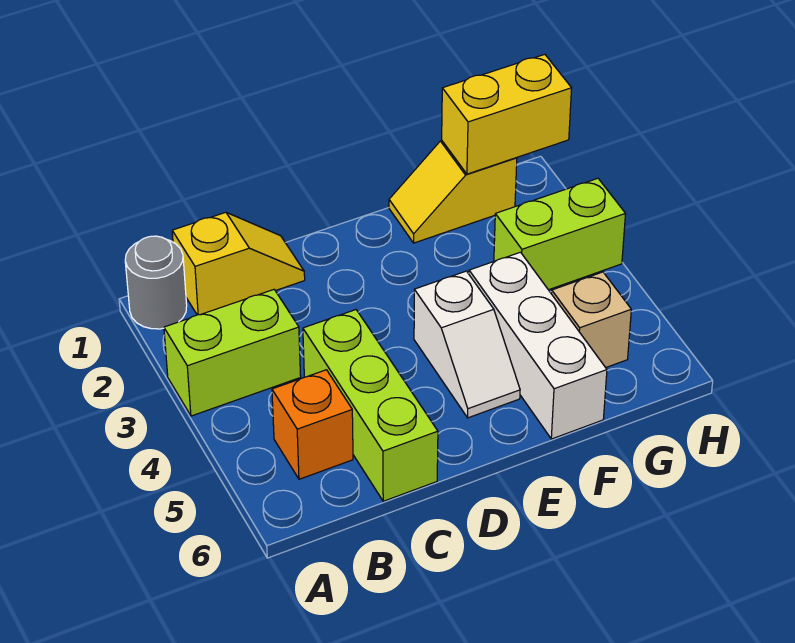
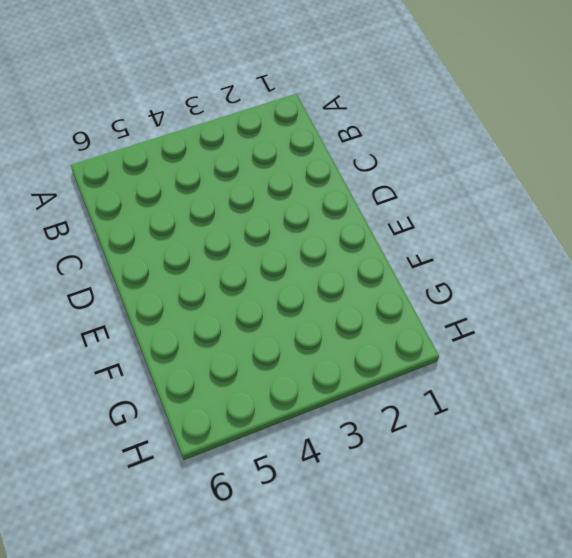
none -> grey round brick A1 level 1
none -> lime brick A3:B3 level 1

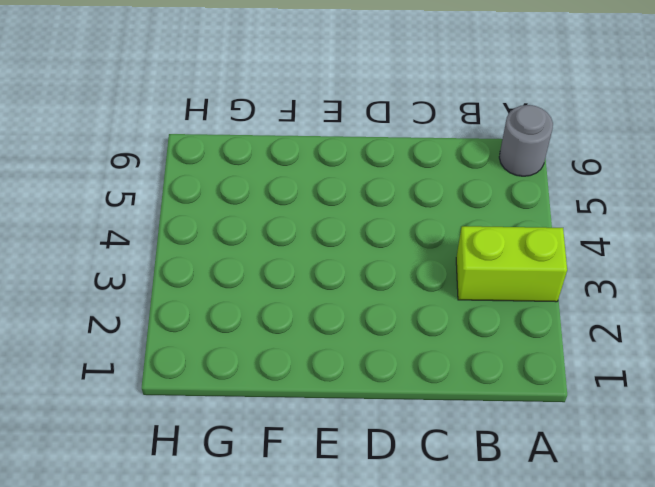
grey round brick A6 level 1 -> grey round brick A1 level 1
none -> yellow slope B1:C1 level 1 top B
none -> orange brick B5 level 1

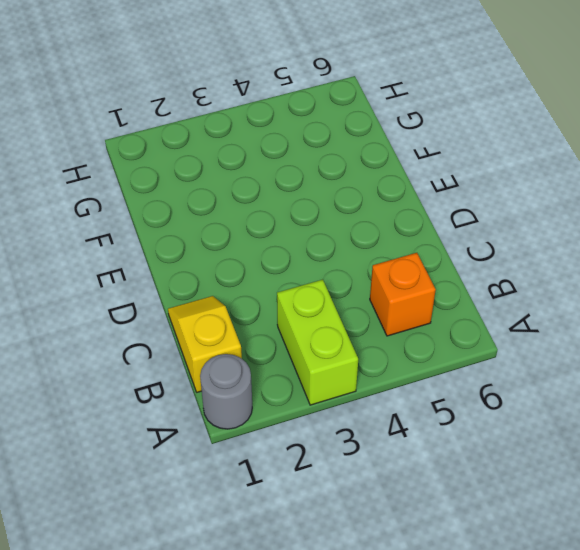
none -> lime brick C4:C6 level 1
none -> white slope E4:E5 level 1 top 4

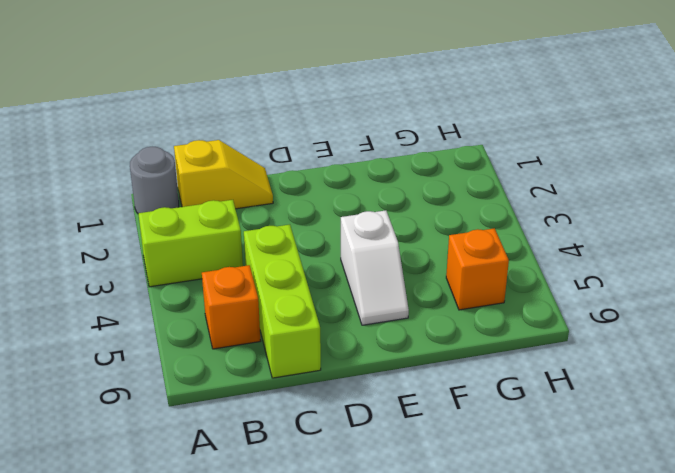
orange brick G5 level 1 -> tan brick G5 level 1
none -> yellow slope F1:G1 level 1 top G
none -> white brick F4:F6 level 1

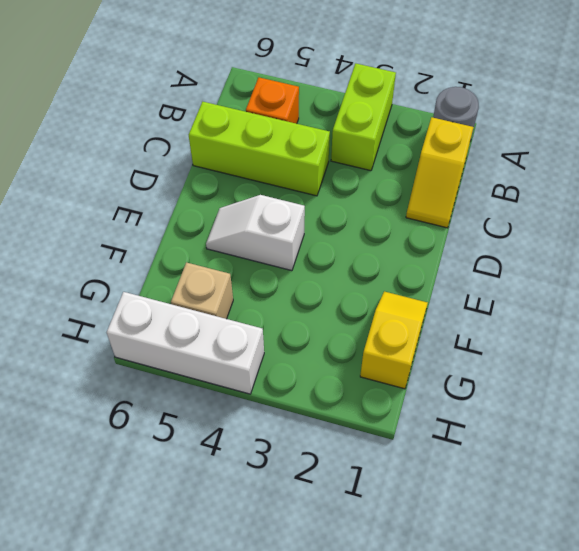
white brick H4:H6 level 1 -> white brick F4:F6 level 1
none -> lime brick G3:H3 level 1
none -> yellow brick G1:H1 level 2

